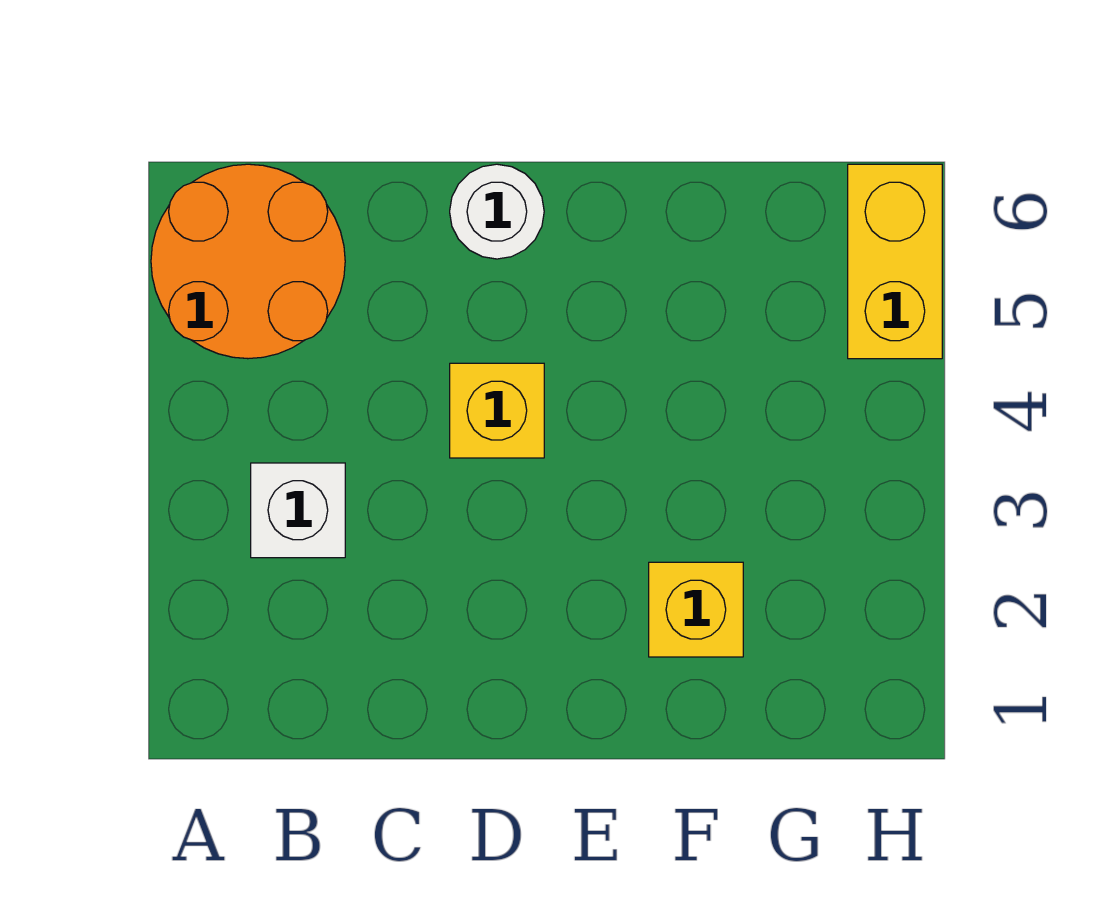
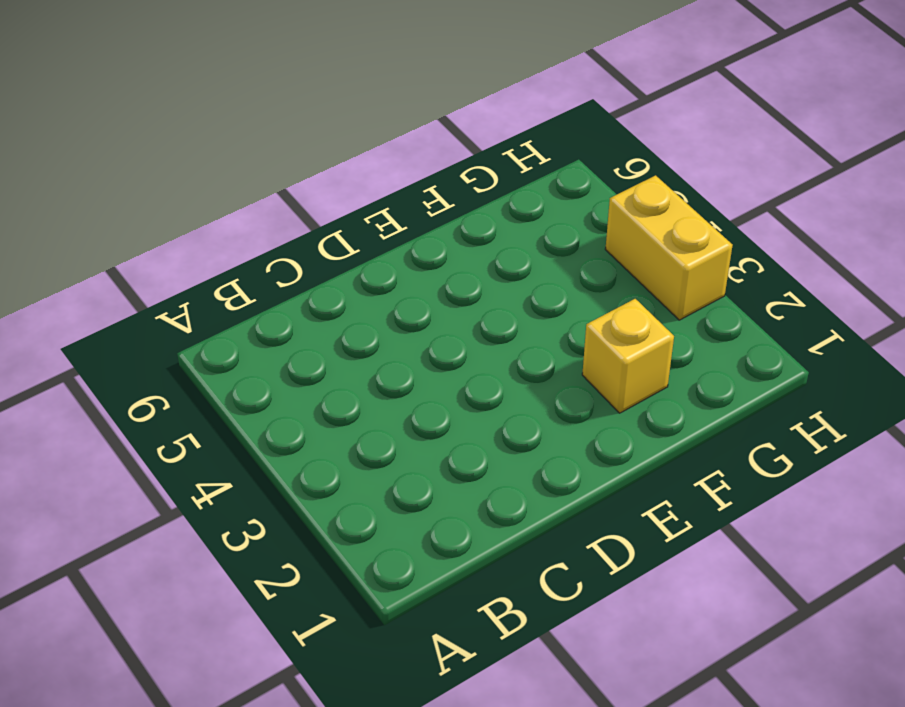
yellow brick H3:H4 level 1 -> yellow brick H5:H6 level 1
none -> orange round brick A5:B6 level 1
none -> white brick B3 level 1

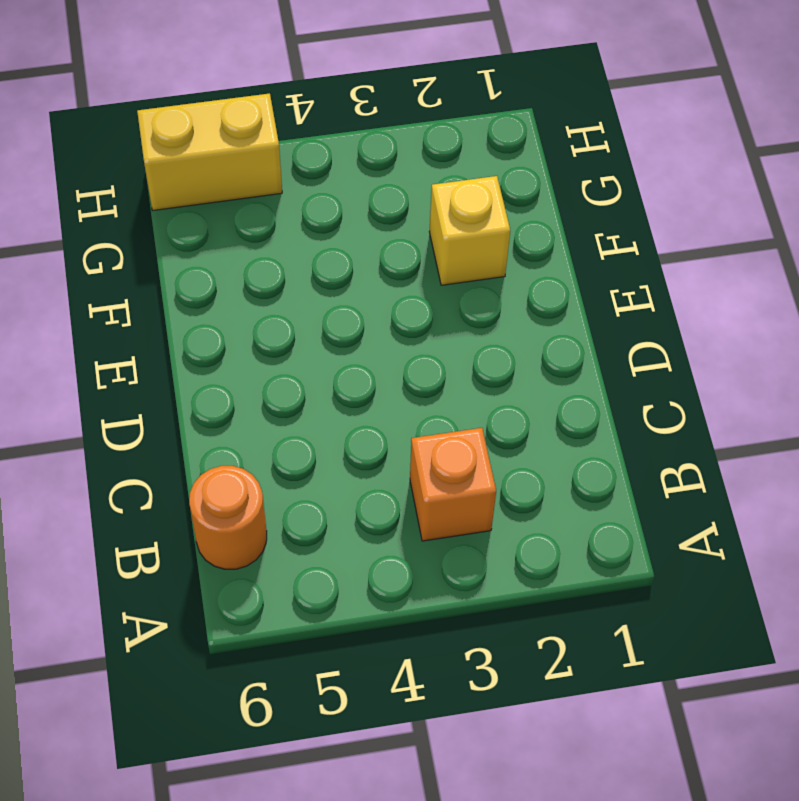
orange brick B3 level 1 -> white brick B3 level 1
orange round brick B6 level 1 -> orange round brick A5:B6 level 1
none -> yellow brick D4 level 1
none -> white round brick D6 level 1

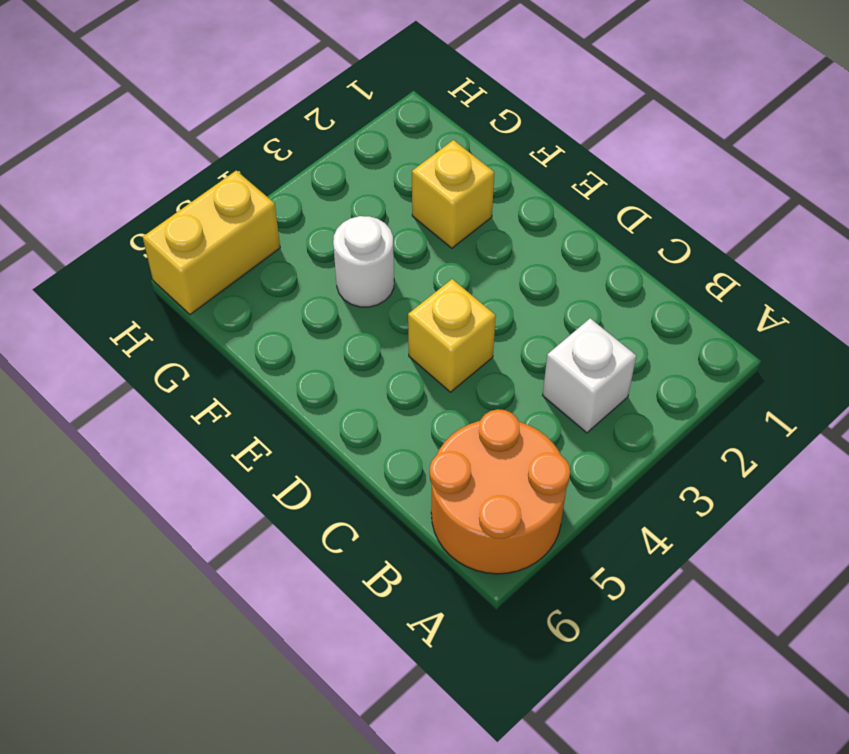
white round brick F4 level 1 -> white round brick D6 level 1

